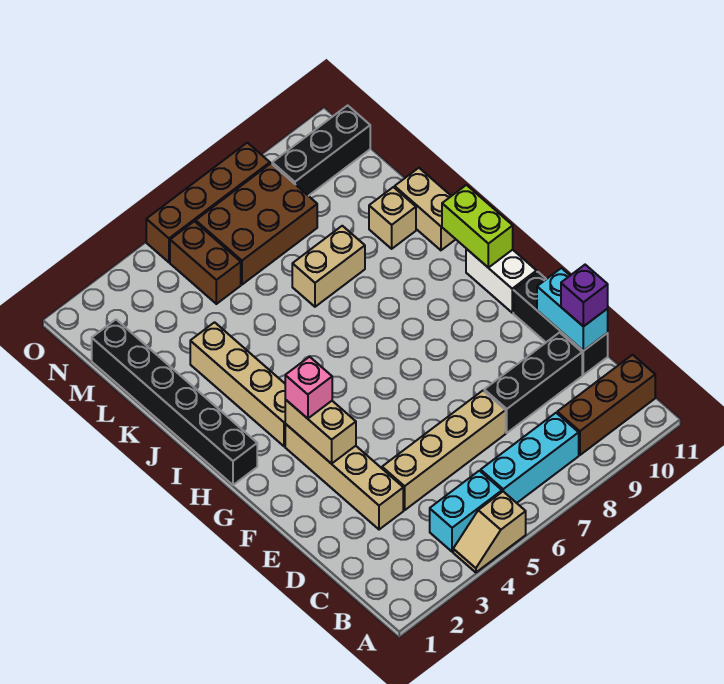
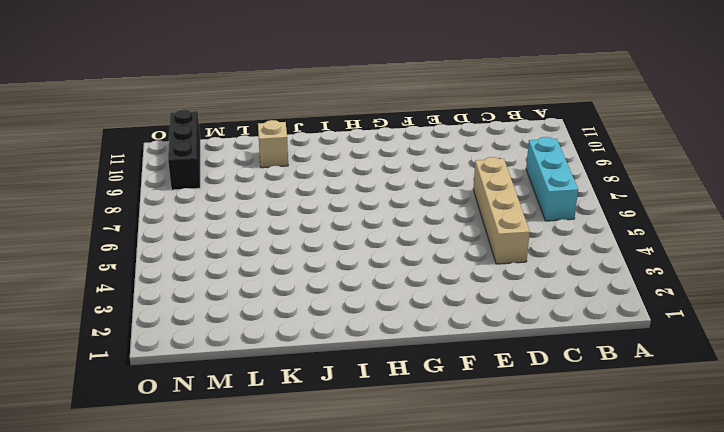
none -> tan slope A4:A5 level 1 top 5
none -> cyan brick B4:B5 level 1
none -> brown brick B9:B11 level 1

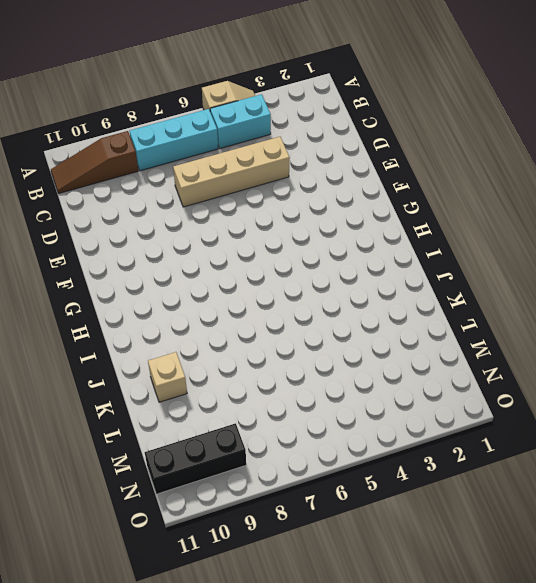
brown slope B9:B11 level 1 top 9 -> brown brick B9:B11 level 1
none -> tan brick D3:G3 level 1
none -> black brick D8:D10 level 1
none -> black brick D11:F11 level 1

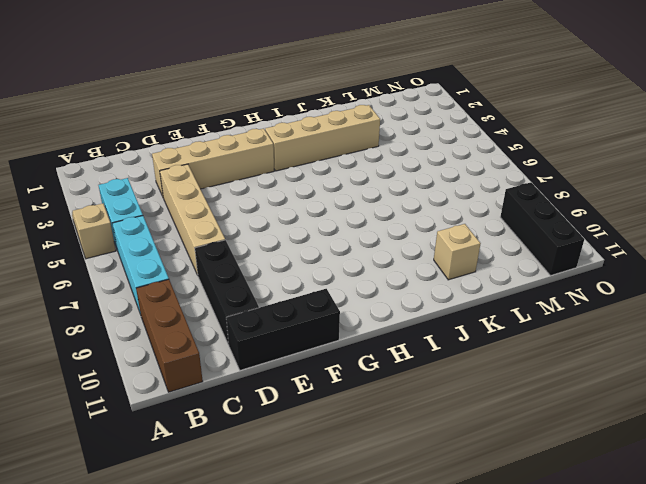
none -> white brick G11:H11 level 1
none -> black brick H1:M1 level 1
none -> tan brick J11:K11 level 1

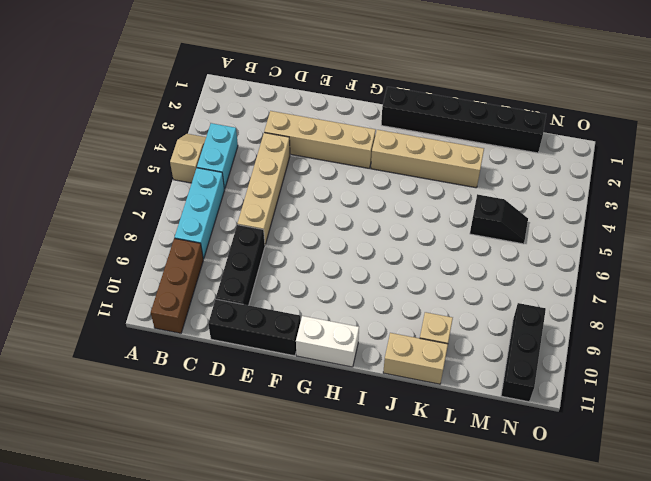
black slope L5:M5 level 1 top L -> brown brick M5:N5 level 1
none -> tan brick K7:K8 level 1
none -> brown brick M6:N8 level 1
none -> brown brick O5:O8 level 1

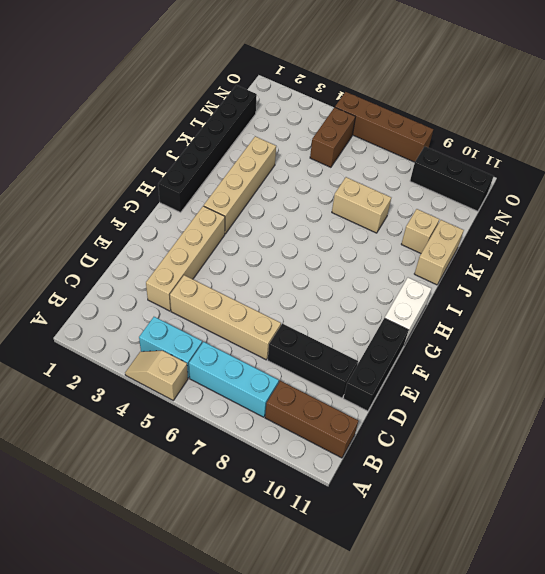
none -> brown brick M6:N8 level 1
none -> cyan brick D11:E11 level 2
none -> tan brick F3:G3 level 2

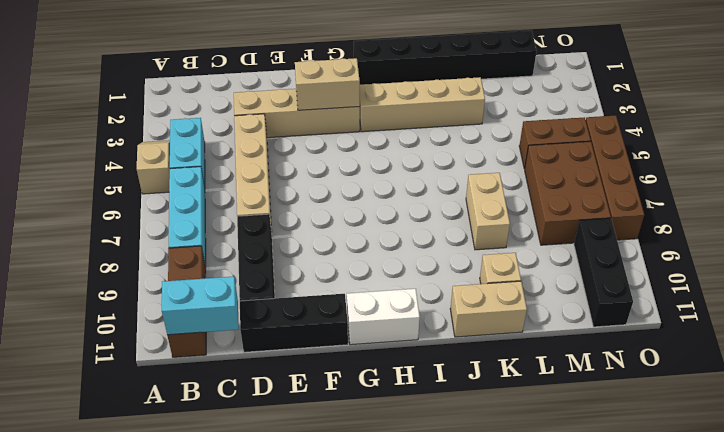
cyan brick B11:C11 level 2 -> cyan brick D11:E11 level 2
none -> lime brick H11:I11 level 2
none -> purple brick D11 level 3
none -> pink brick G3 level 3

